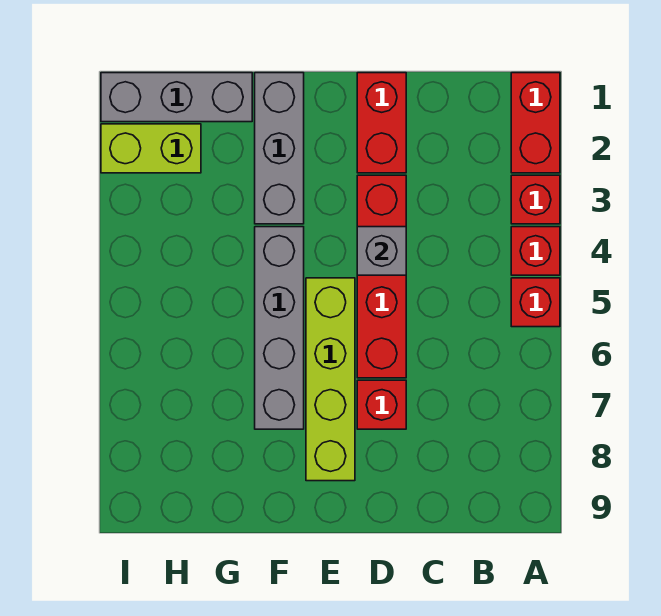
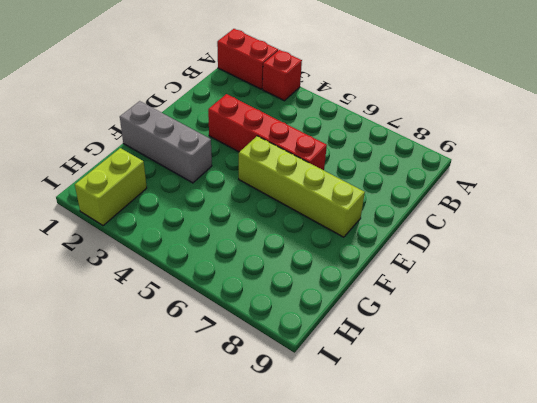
none -> red brick A4 level 1
none -> red brick A5 level 1
none -> red brick D1:D2 level 1

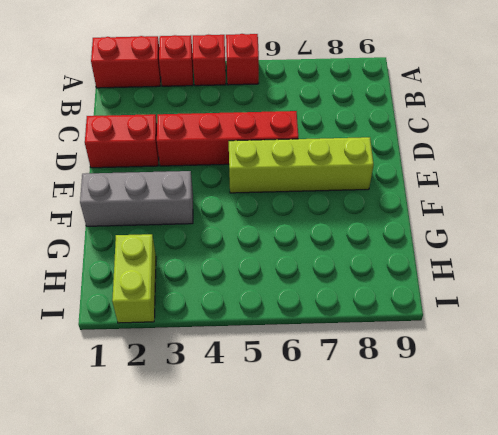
none -> red brick D7 level 1
none -> grey brick F4:F7 level 1
none -> grey brick G1:I1 level 1

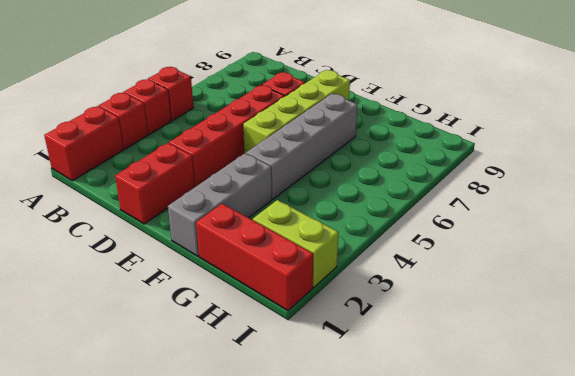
red brick G1:I1 level 1 -> grey brick G1:I1 level 1
none -> grey brick D4 level 2

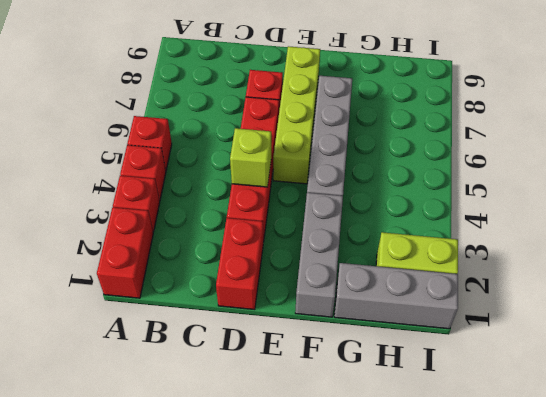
lime brick D4 level 2 -> grey brick D4 level 2

